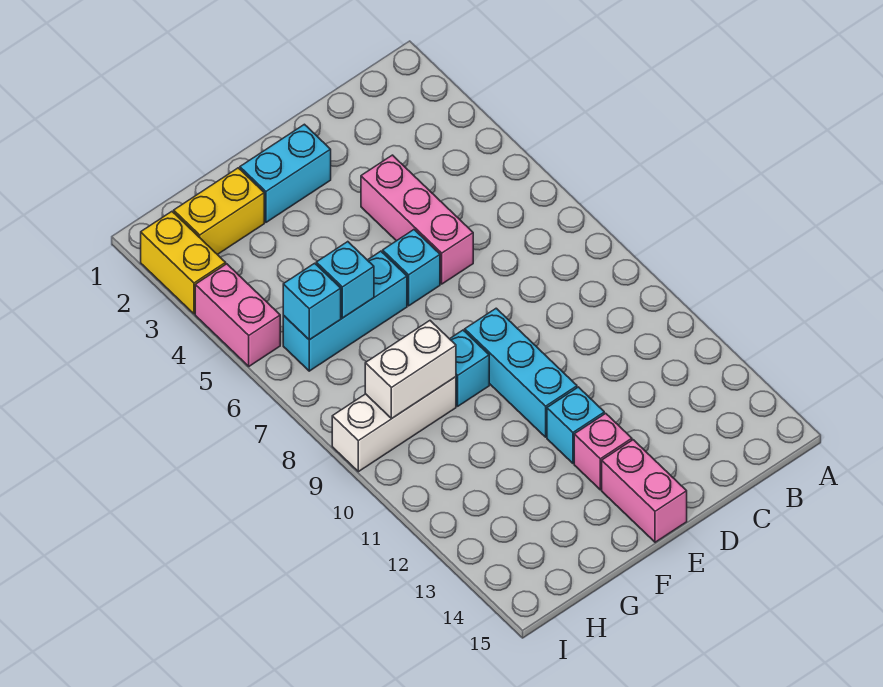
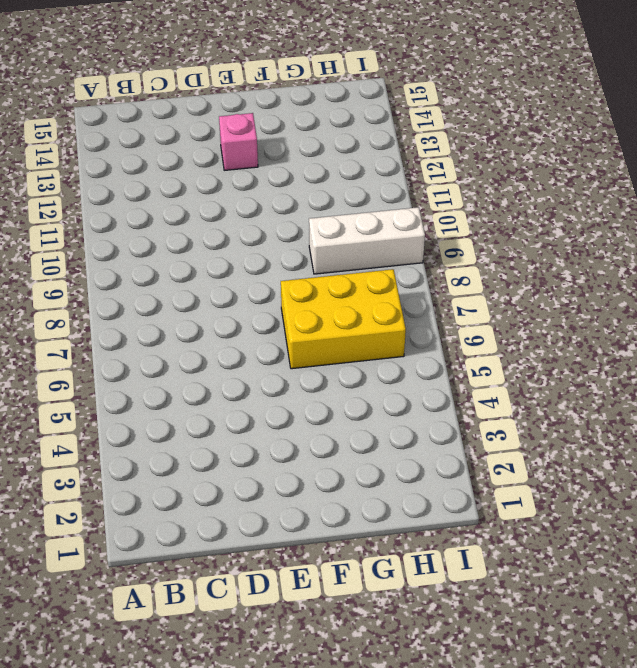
yellow brick F6:H7 level 1 -> cyan brick F6:H6 level 1
none -> pink brick D4:D6 level 1
none -> cyan brick E2:F2 level 1
none -> cyan brick E6 level 1

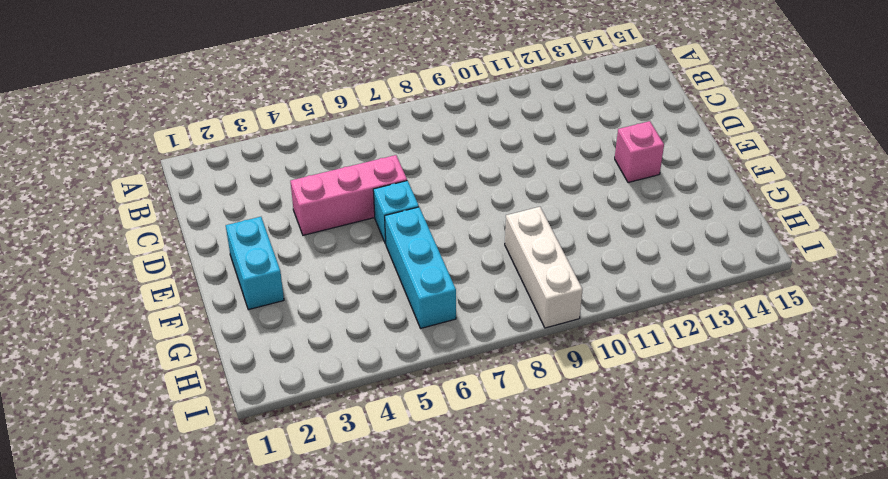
none -> cyan brick E9:E11 level 1
none -> cyan brick E12 level 1
none -> pink brick E14:E15 level 1

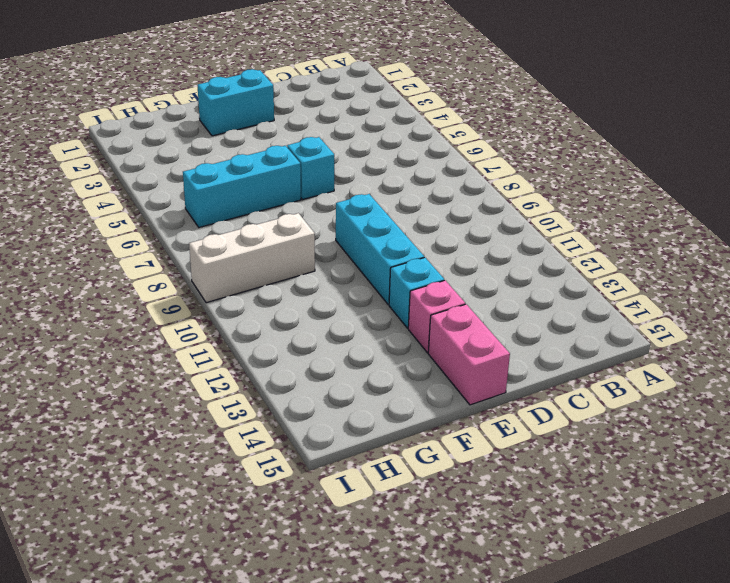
none -> pink brick D4:D6 level 1
none -> cyan brick F9 level 1
none -> yellow brick G2:H2 level 1

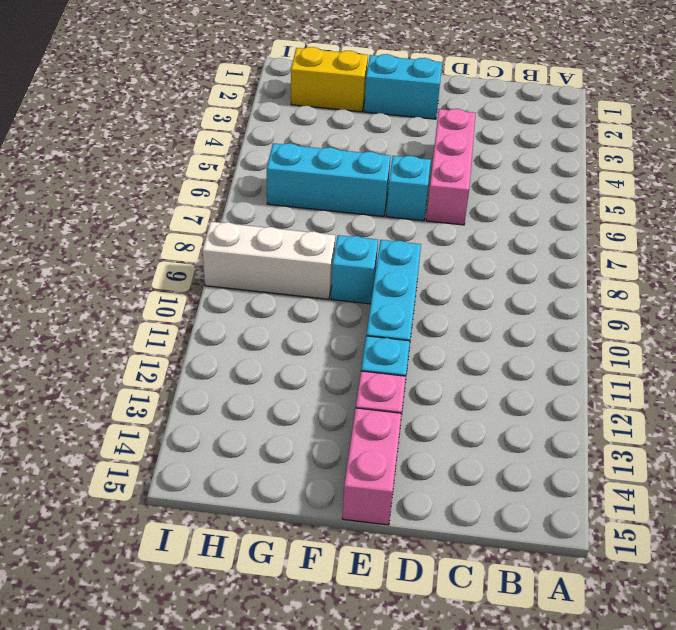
none -> yellow brick I2:I3 level 1
none -> pink brick I4:I5 level 1
none -> cyan brick G6 level 2

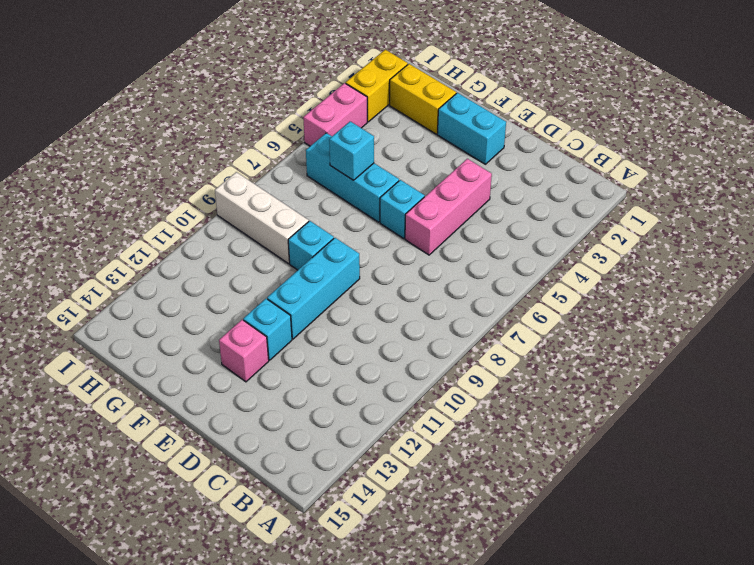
none -> pink brick E14:E15 level 1
none -> white brick G9:H9 level 2
none -> cyan brick H6 level 2

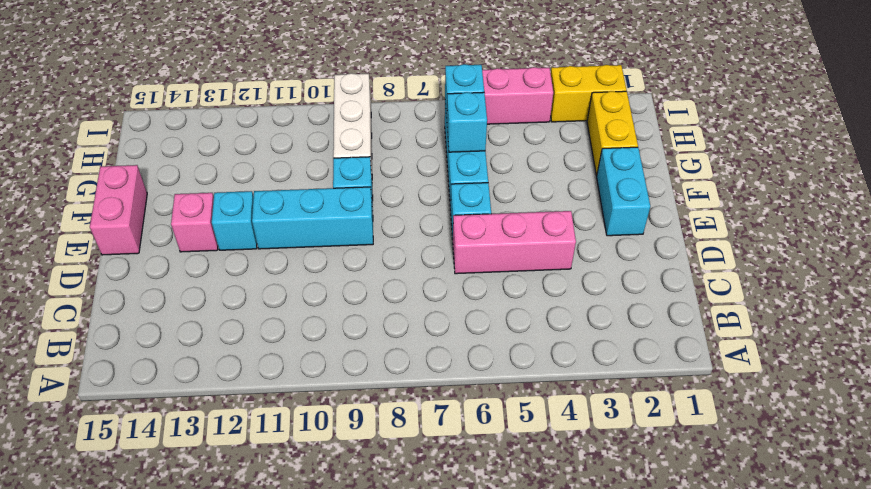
pink brick E15:F15 level 1 -> pink brick E14:E15 level 1
none -> white brick G9:H9 level 2

